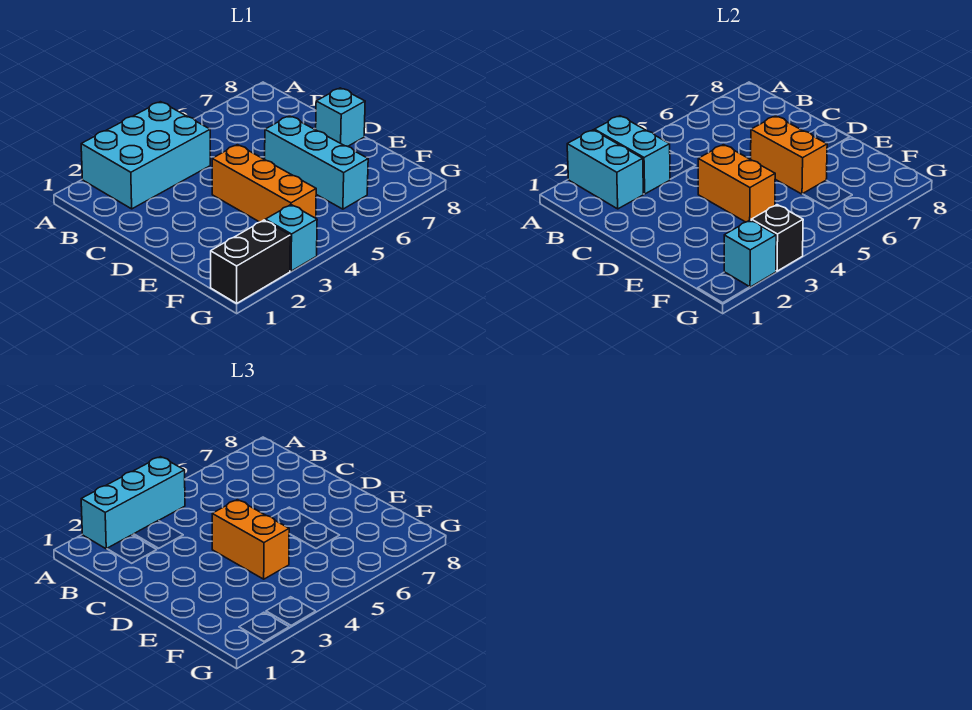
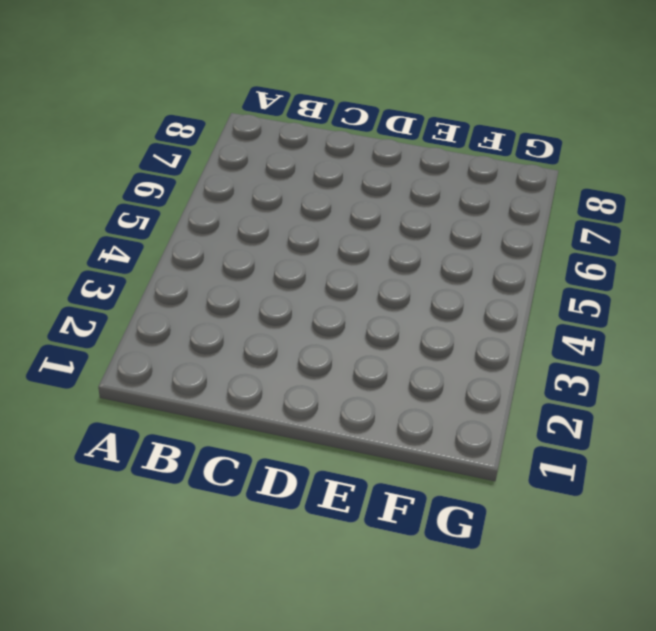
none -> cyan brick A2:B4 level 1
none -> orange brick D4:F4 level 1
none -> cyan brick D6:F6 level 1

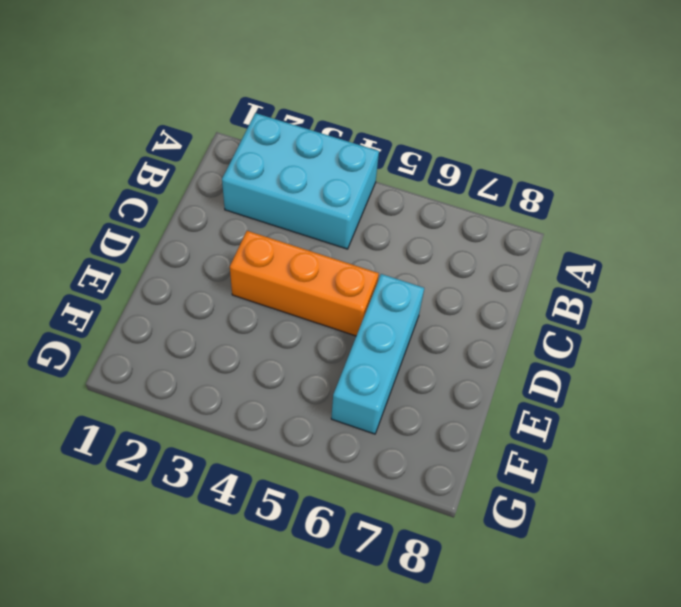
orange brick D3:D5 level 1 -> orange brick D4:F4 level 1
none -> cyan brick D8 level 1
none -> black brick G1:G2 level 1
none -> cyan brick G3 level 1

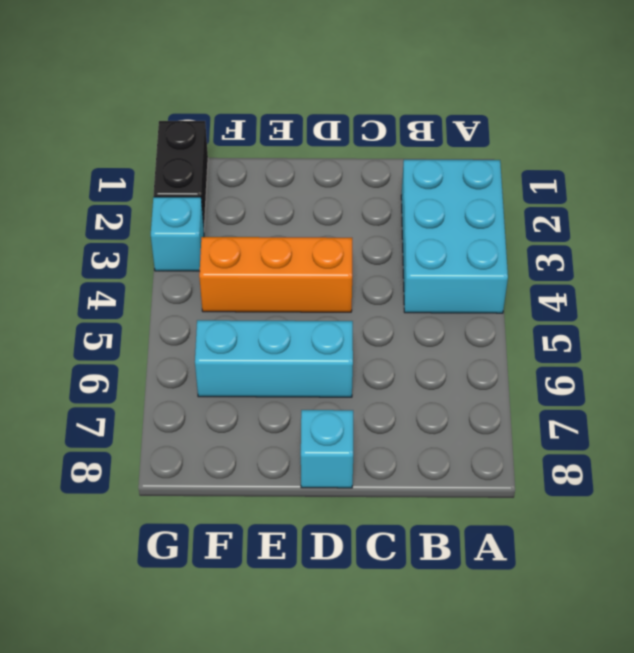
none -> cyan brick A2:B2 level 2
none -> cyan brick A3:B3 level 2
none -> orange brick D4:E4 level 2

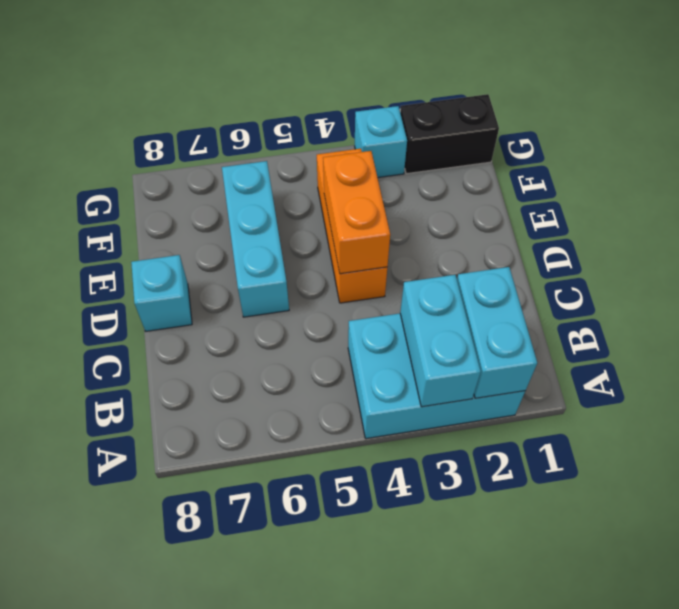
none -> orange brick D6:E6 level 2
none -> cyan brick G2 level 2
none -> black brick G3 level 2

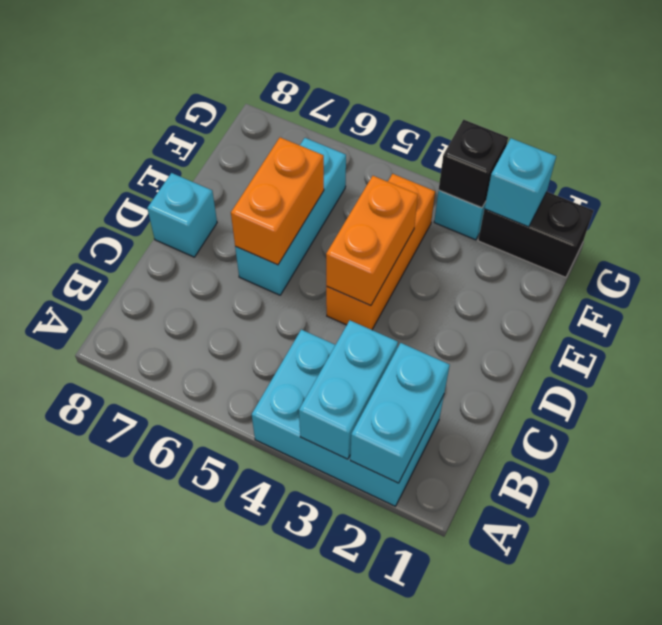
none -> cyan brick A2:A4 level 3
none -> orange brick D4:E4 level 3

